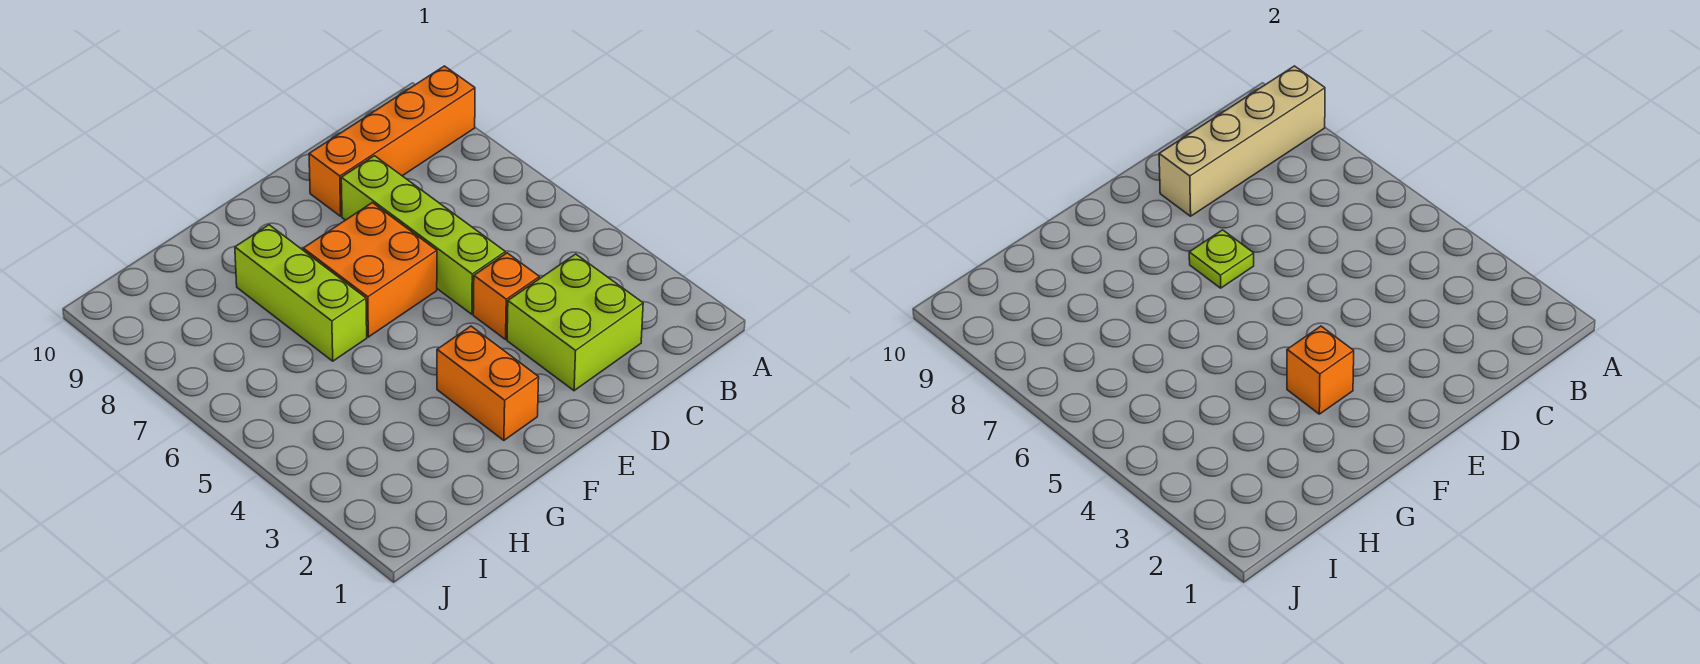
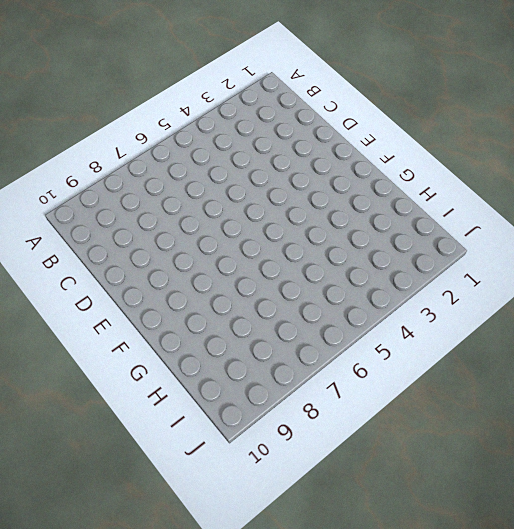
none -> orange brick A9:D9 level 1
none -> lime brick C2:D3 level 1

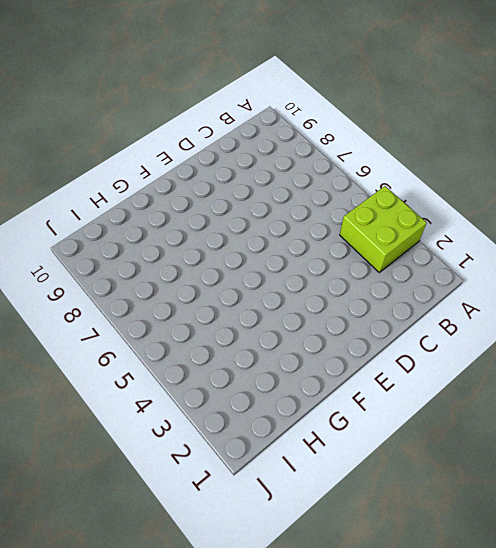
lime brick A3:B4 level 1 -> lime brick C2:D3 level 1
none -> orange brick A9:D9 level 1
none -> orange brick D4 level 1

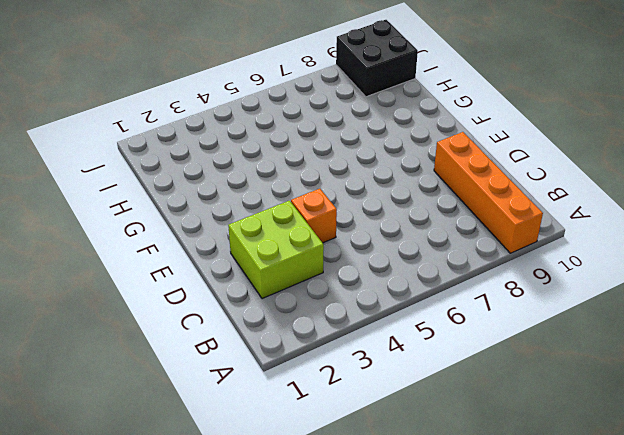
black brick I9:J10 level 1 -> none
none -> lime brick D5:D8 level 1
none -> orange brick E6:F7 level 1

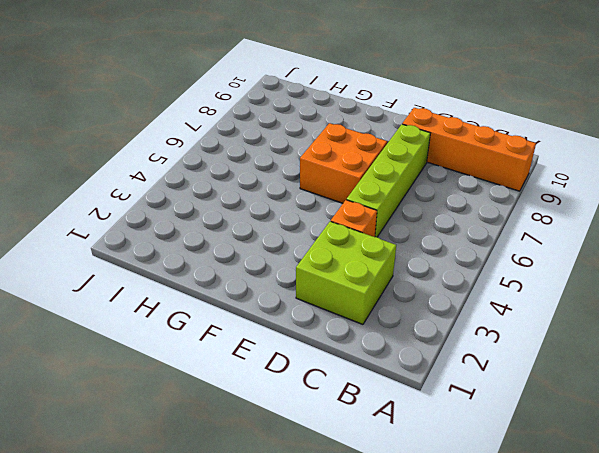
none -> orange brick F2:F3 level 1
none -> lime brick G6:G8 level 1

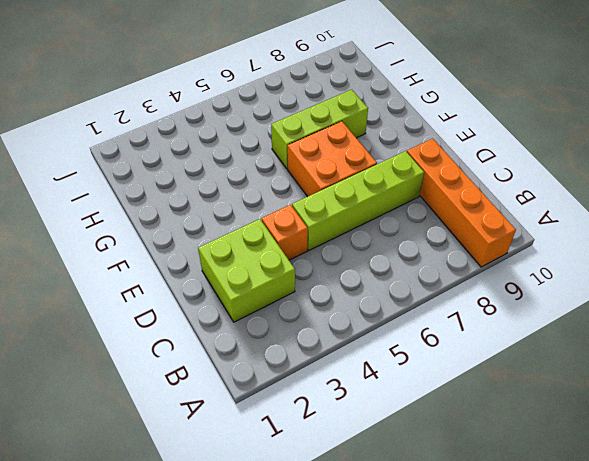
none -> orange brick F2:F3 level 1
none -> tan brick A9:D9 level 2

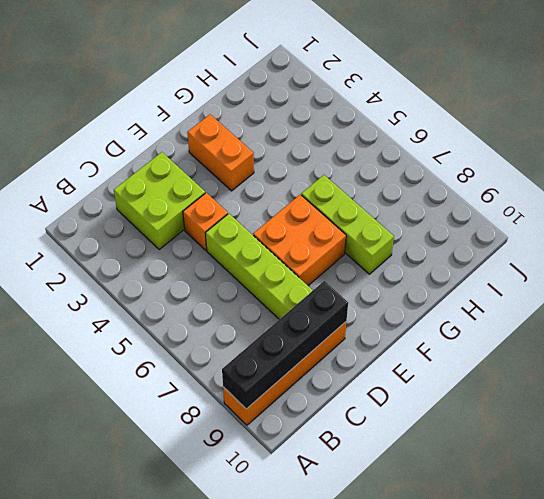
black brick A9:D9 level 2 -> tan brick A9:D9 level 2
none -> lime plate E7 level 2
none -> orange brick F3 level 2

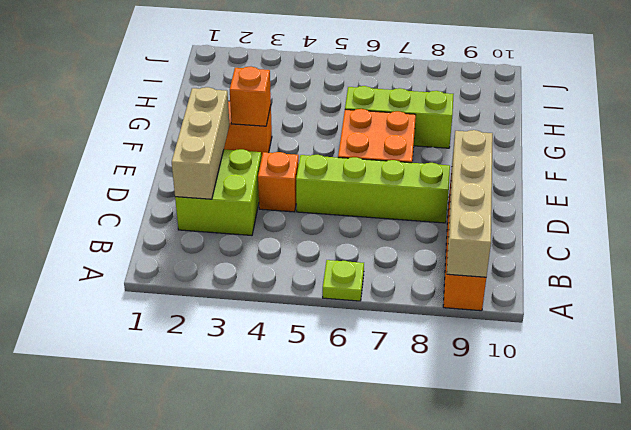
lime plate A6 level 1 -> lime plate E7 level 2
tan brick C2:E2 level 2 -> none

